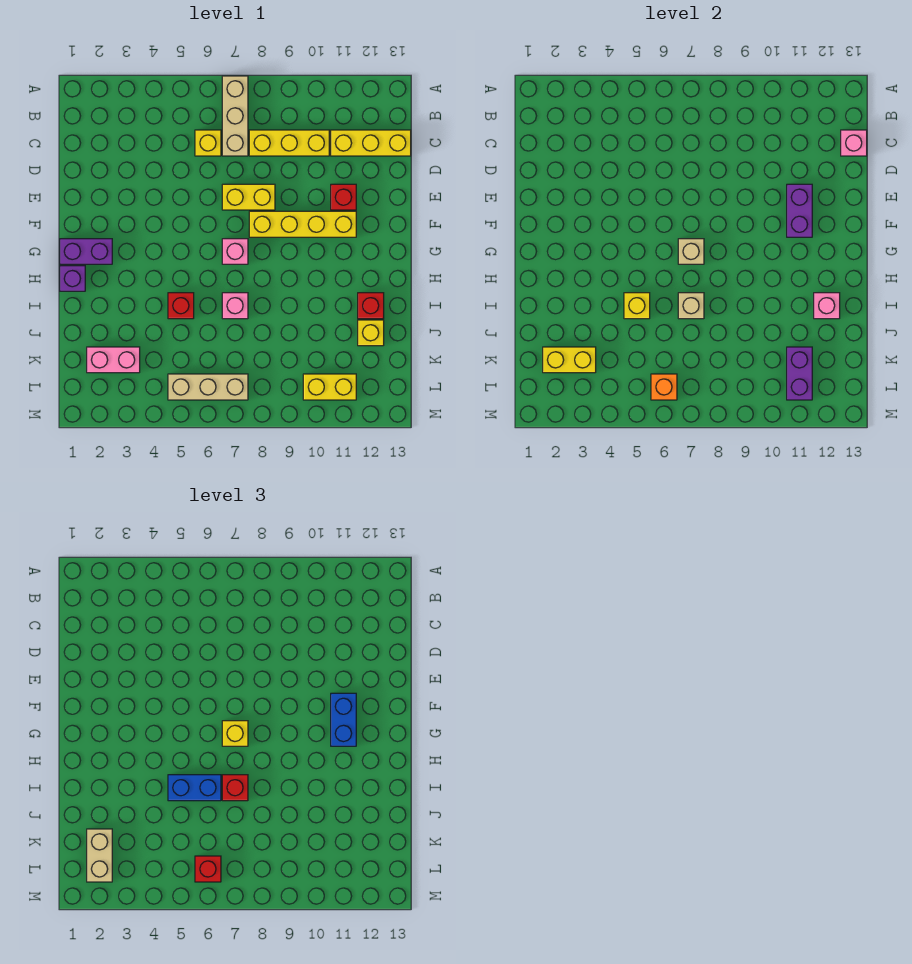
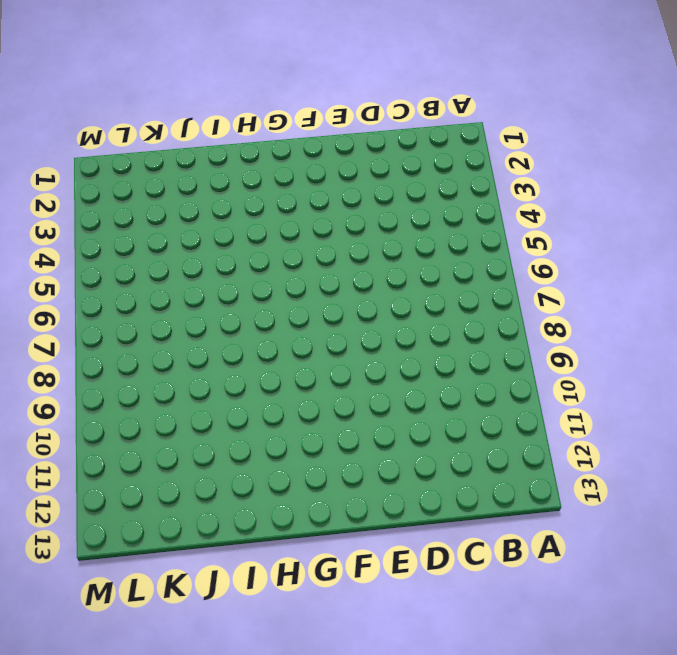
none -> tan brick A7:C7 level 1
none -> yellow brick C6 level 1
none -> yellow brick C8:C10 level 1
none -> yellow brick C11:C13 level 1

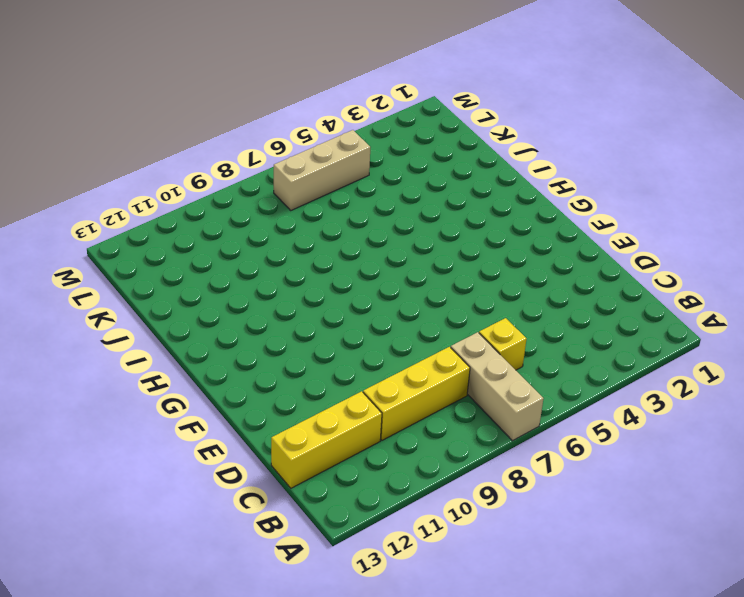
none -> yellow brick E7:E8 level 1
none -> red brick E11 level 1
none -> yellow brick F8:F11 level 1
none -> purple brick G1:G2 level 1

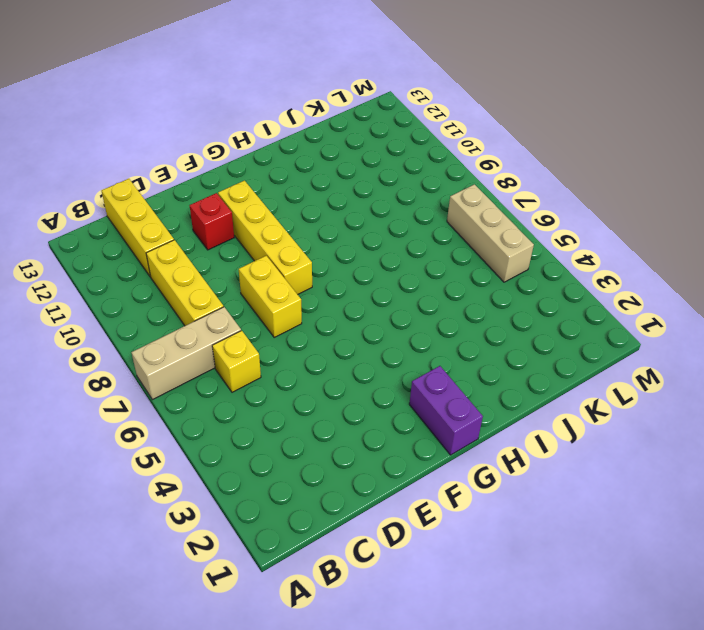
none -> pink brick G7 level 1
none -> purple brick H1 level 1
none -> red brick I5 level 1
none -> pink brick I7 level 1

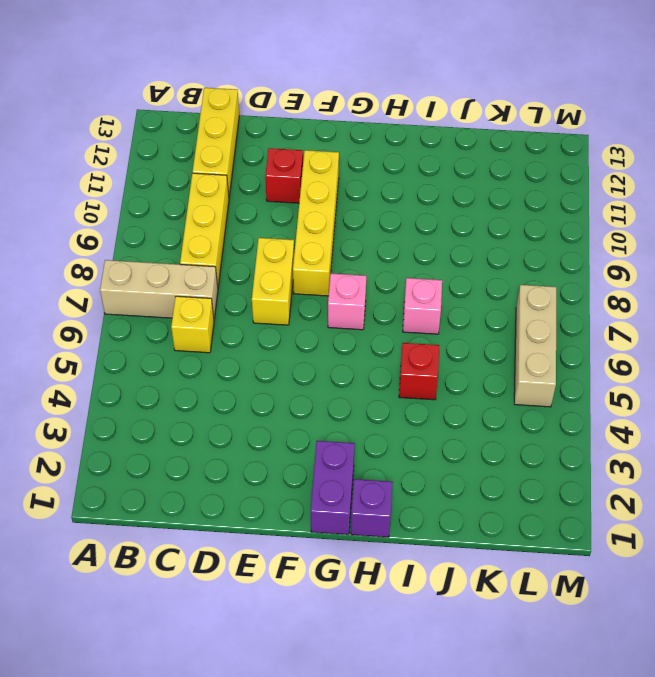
none -> red brick I12 level 1
none -> yellow brick J12 level 1
none -> pink brick K2:K3 level 1
none -> yellow brick L10:L11 level 1

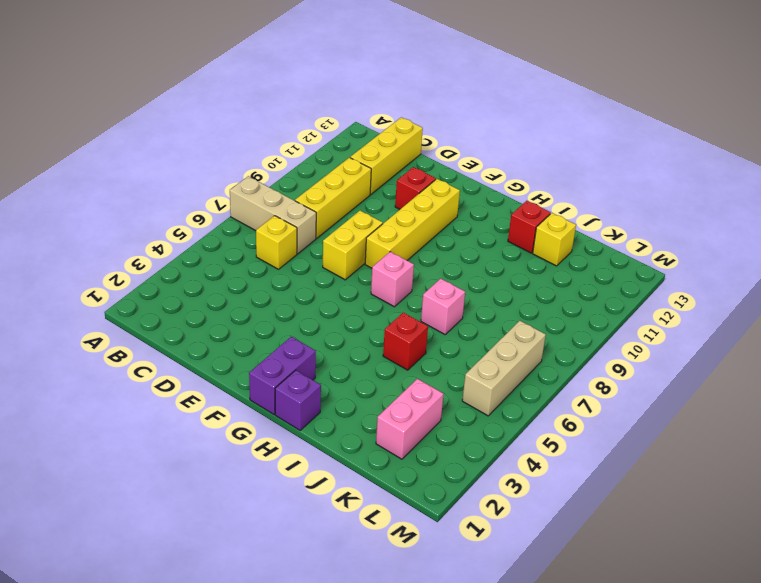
none -> yellow brick L10:L11 level 1
none -> pink brick C13 level 2
none -> purple brick E11:F11 level 2
none -> tan brick G7 level 2

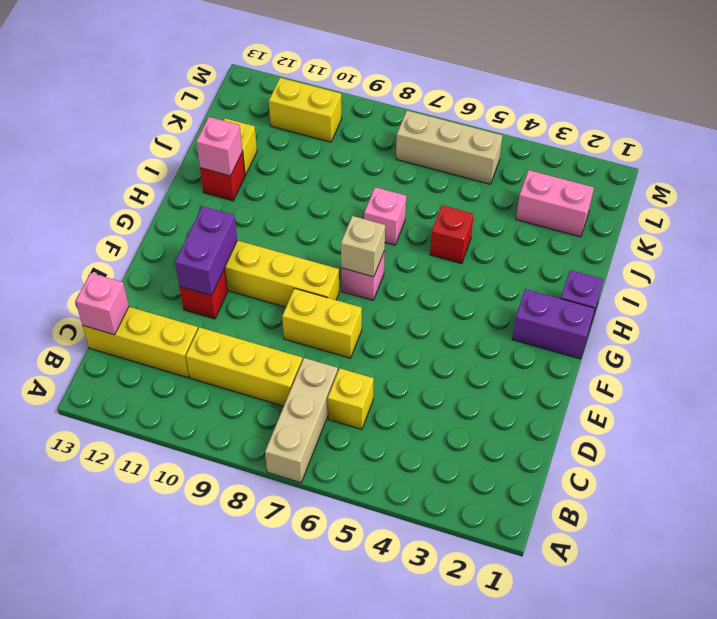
none -> yellow brick I5 level 2
none -> tan brick I7 level 2
none -> yellow brick K2:K3 level 2
none -> purple brick K11:L11 level 2

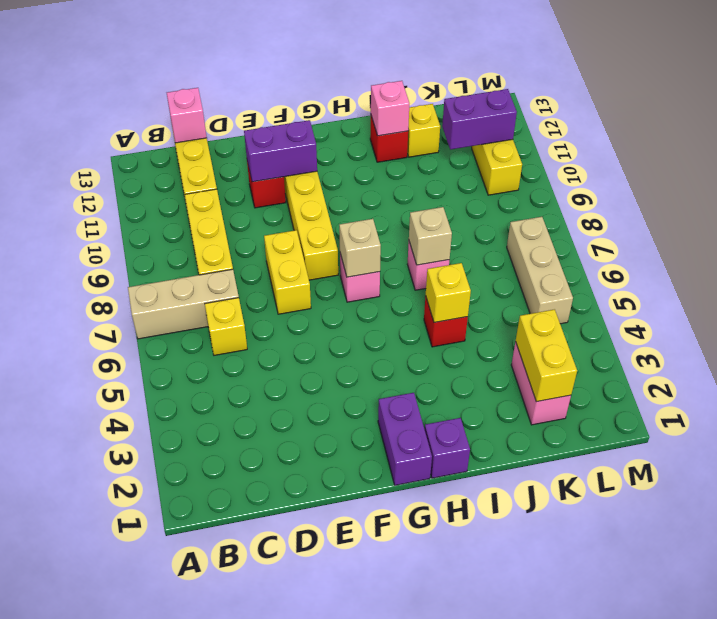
none -> orange brick L6 level 2
none -> blue brick F11:G11 level 3
none -> yellow brick G7 level 3
none -> blue brick I5:I6 level 3

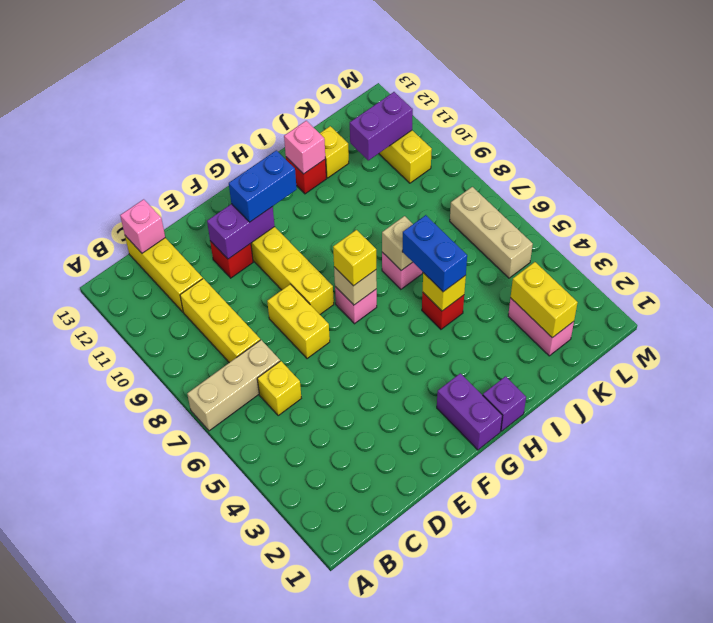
none -> orange brick L6 level 2
none -> red brick I7 level 3
none -> tan brick K2:L2 level 3
none -> red brick L6 level 3

